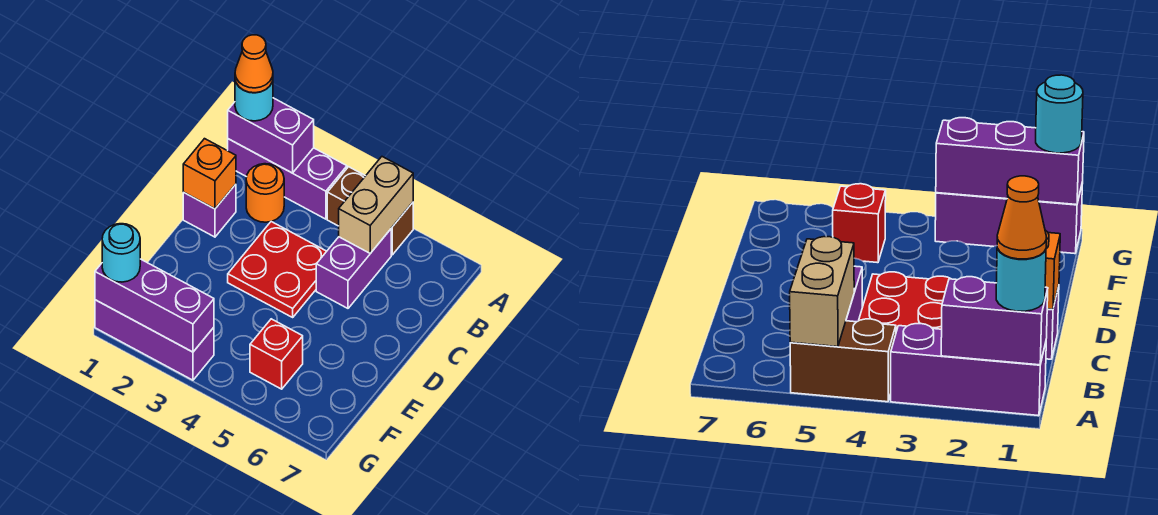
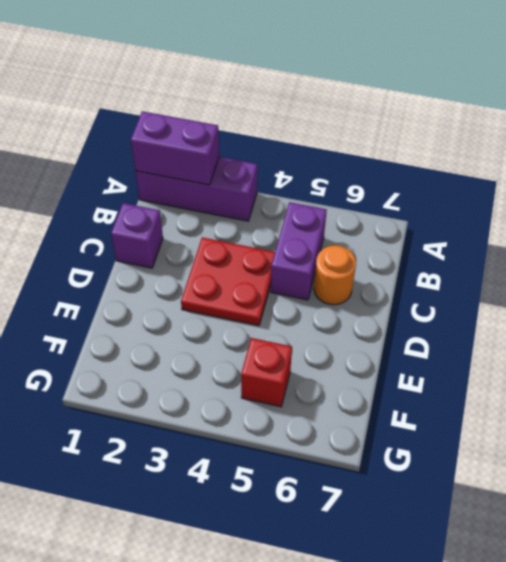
orange round brick C6 level 1 -> orange round brick B2 level 1
none -> brown brick A4:A5 level 1
none -> purple brick G1:G3 level 1
none -> tan brick A5:B5 level 2

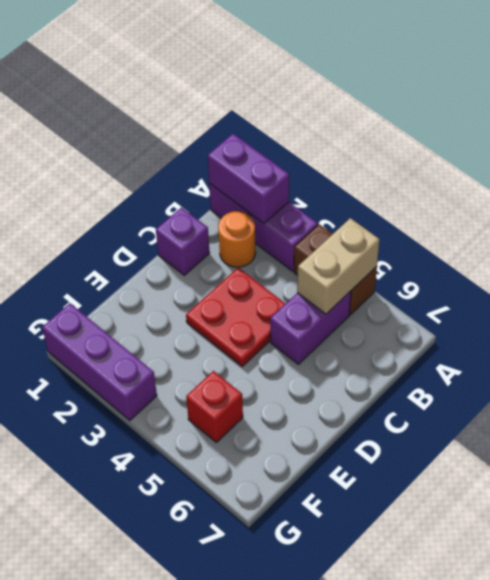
none -> orange brick C1 level 2
none -> purple brick G1:G3 level 2
none -> cyan round brick A1 level 3

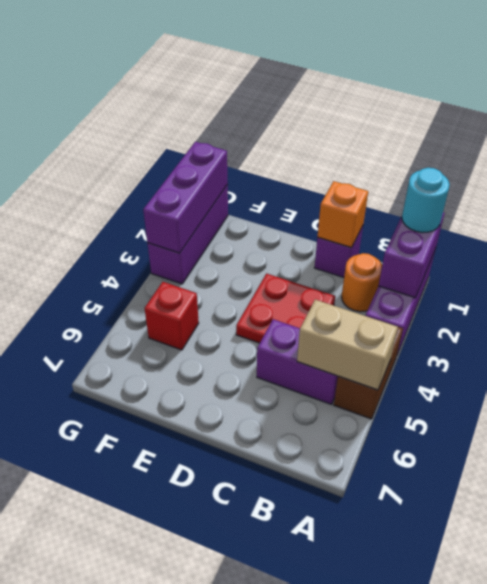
none -> cyan round brick G1 level 3
none -> orange cone A1 level 4

